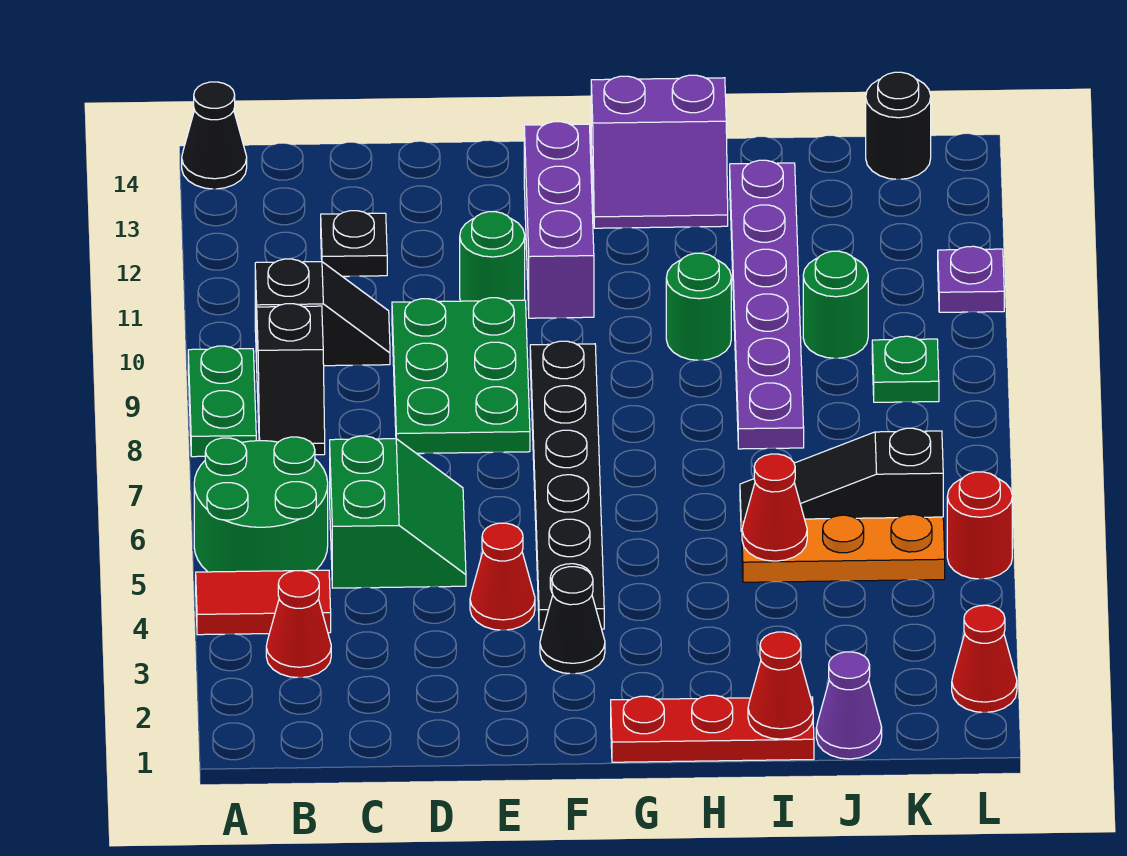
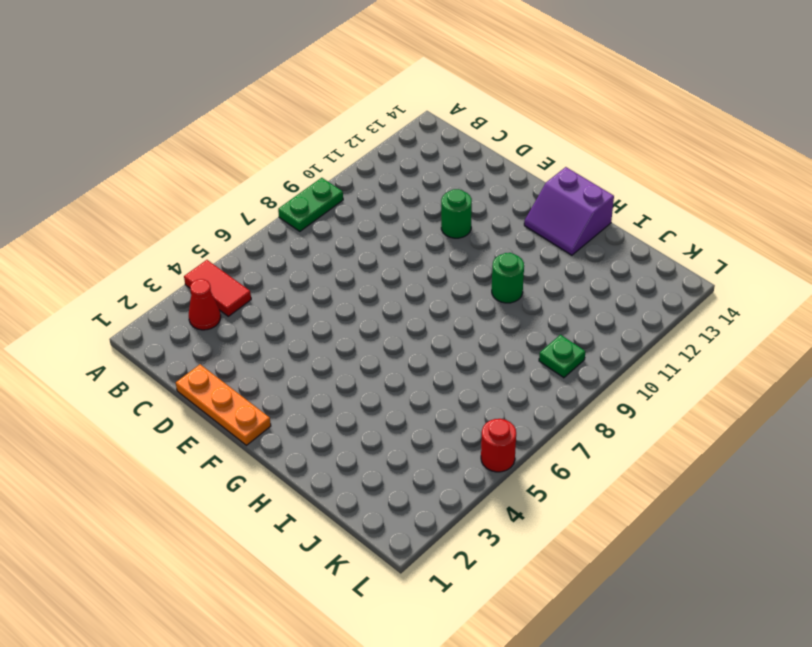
orange plate D1:F1 level 1 -> orange plate I5:K5 level 1
none -> green round brick A5:B6 level 1
none -> black cone A14 level 1
none -> black slope B8:B9 level 1 top 9
none -> black slope B10:C10 level 1 top B

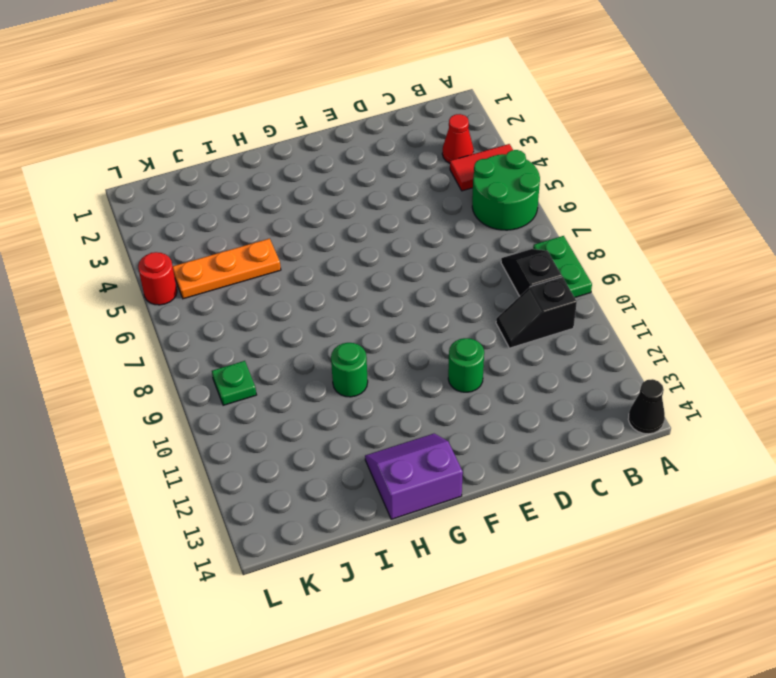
none -> green slope C5:D6 level 1 top C
none -> black plate C12 level 1
none -> green plate D8:E10 level 1
none -> red cone E4 level 1

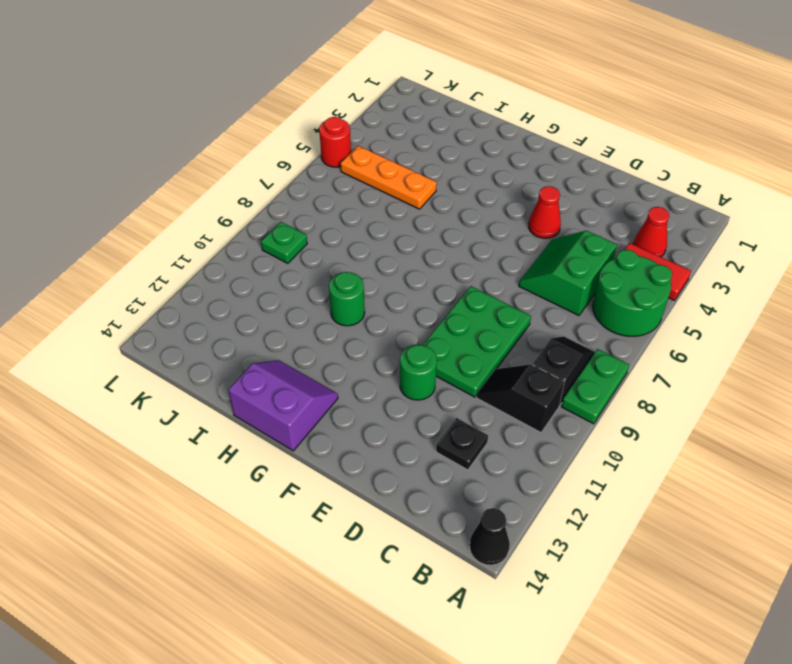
none -> black cone F3 level 1
none -> black plate F4:F9 level 1
none -> purple brick F11:F13 level 1
none -> red plate G1:I1 level 1

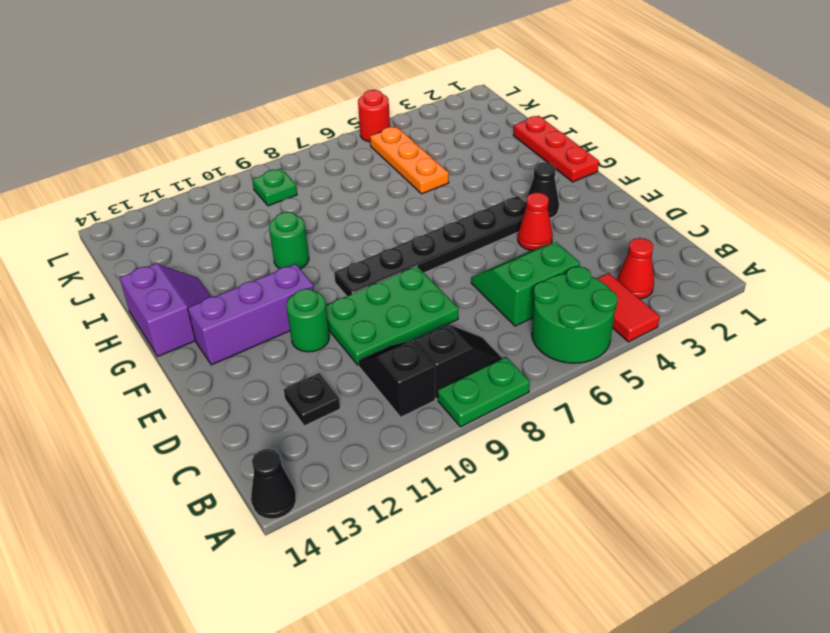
none -> black slope I6:K6 level 1 top K
none -> purple plate I8:I13 level 1
none -> purple cone J1 level 1
none -> green round brick J10 level 1

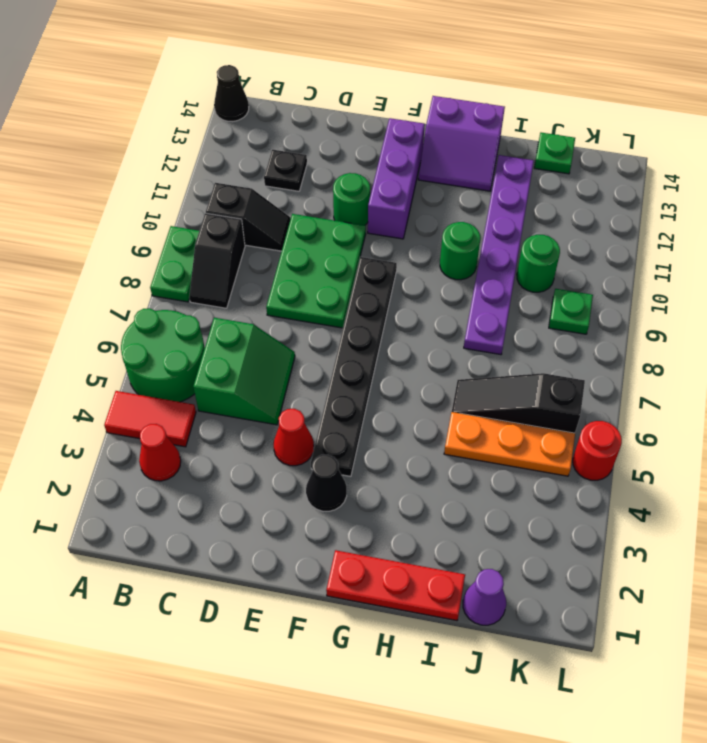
green plate J14 level 1 -> none
none -> black round brick K14 level 1
none -> red cone L2 level 1
none -> purple plate L11 level 1
none -> red cone I1 level 2

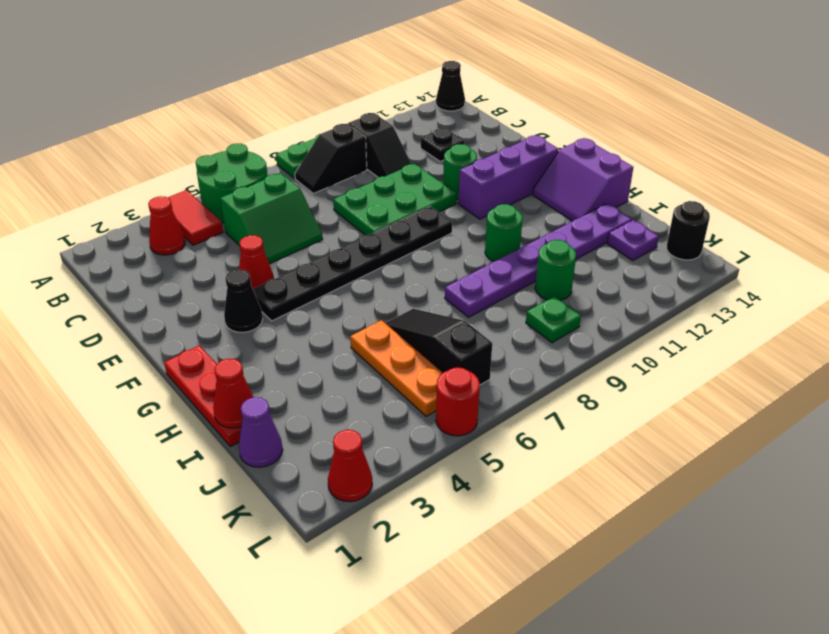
purple plate J13 level 1 -> purple plate L11 level 1
none -> red cone I5 level 2

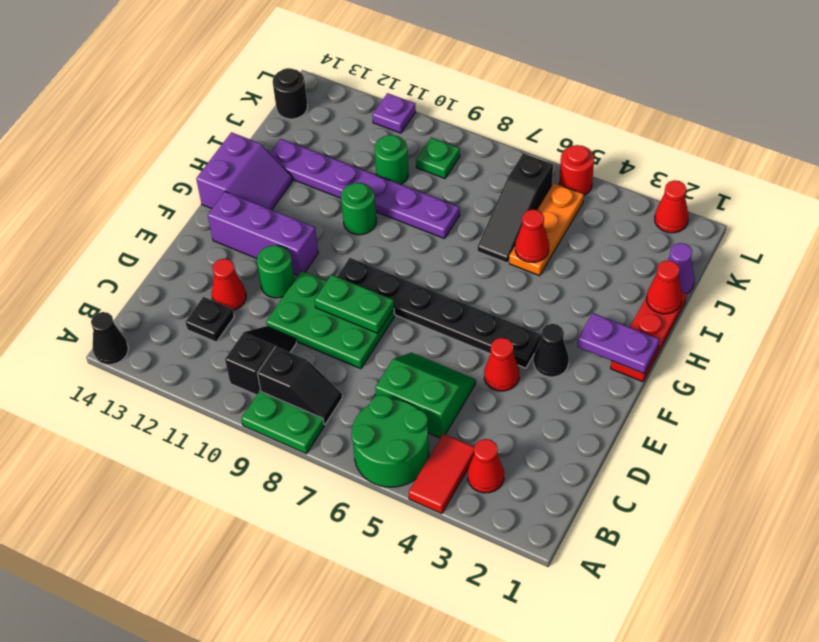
red cone D12 level 1 -> none
green plate E8:E9 level 2 -> none
purple plate G1:G2 level 2 -> none

